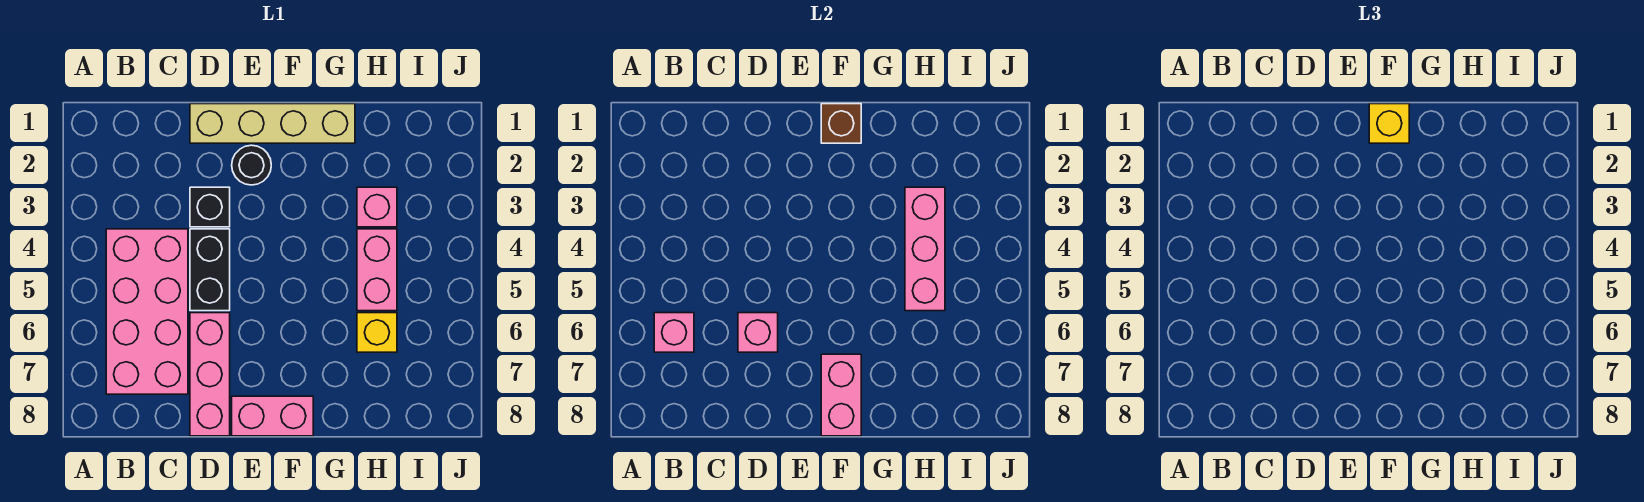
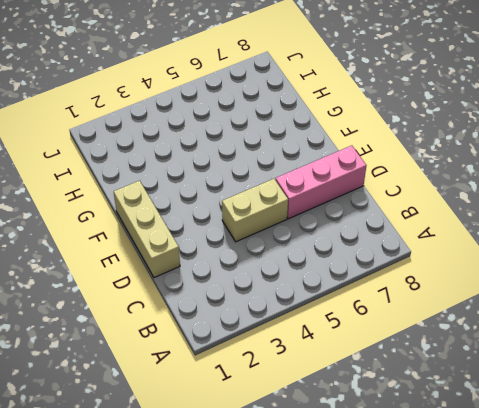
tan brick D1:F1 level 1 -> tan brick D1:G1 level 1
tan brick D4:D5 level 1 -> black brick D4:D5 level 1
none -> pink brick B4:C7 level 1
none -> black brick D3 level 1
none -> black round brick E2 level 1

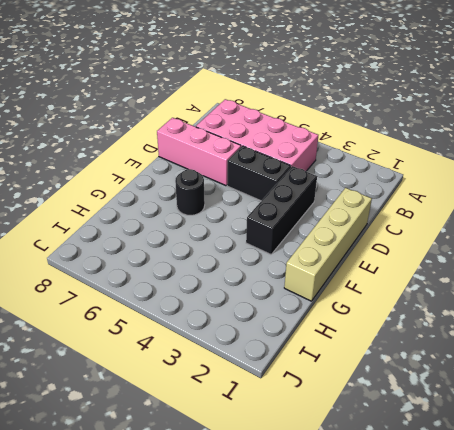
black brick D3:F3 level 1 -> black brick D3 level 1
black round brick F6 level 1 -> black round brick E2 level 1
none -> pink brick E8:F8 level 1
none -> pink brick H3 level 1
none -> pink brick H4:H5 level 1

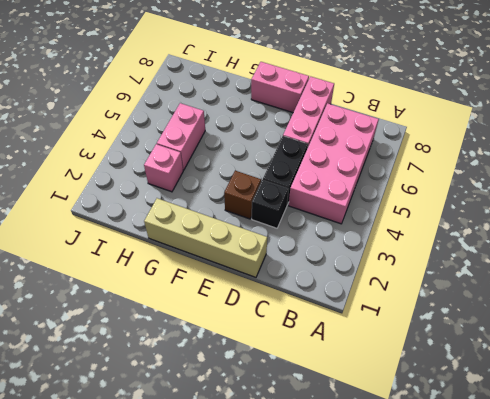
brown brick E3 level 1 -> brown brick F1 level 2
none -> black round brick E2 level 1
none -> yellow brick H6 level 1
none -> pink brick B6 level 2

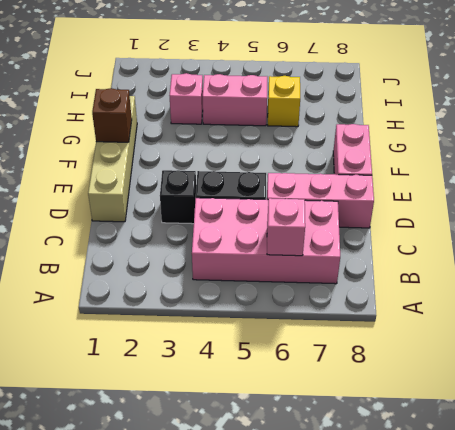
none -> black round brick E2 level 1
none -> pink brick D6 level 2
none -> pink brick F7:F8 level 2

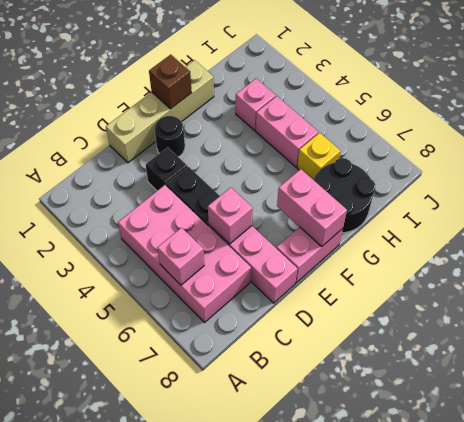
black round brick G7:H8 level 1 -> none
none -> pink brick H3:H5 level 2
none -> yellow brick F1 level 3

